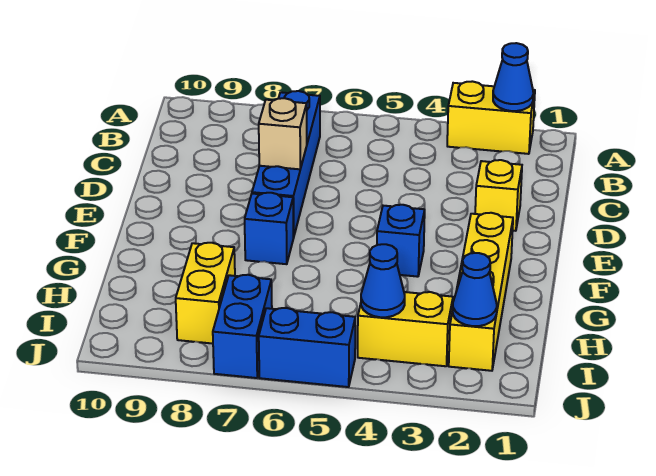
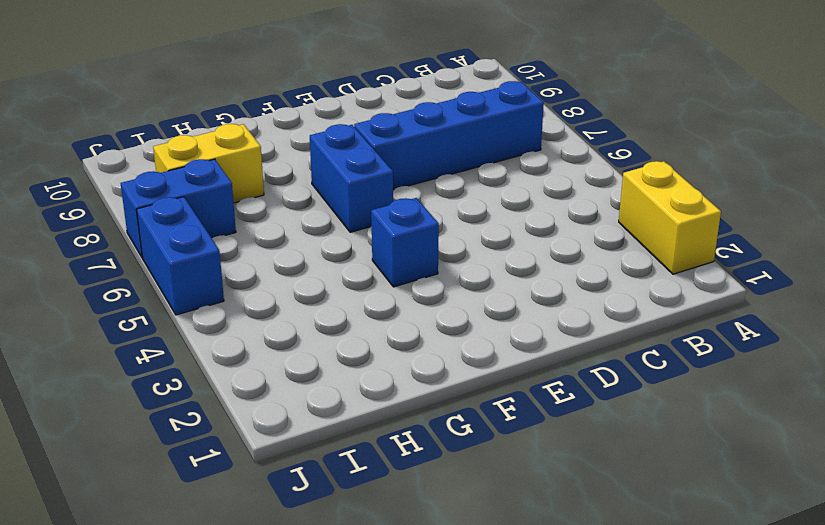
blue brick F6:F7 level 1 -> blue brick F7 level 1
none -> yellow brick D2 level 1
none -> yellow brick F2:I2 level 1
none -> yellow brick I3:I4 level 1

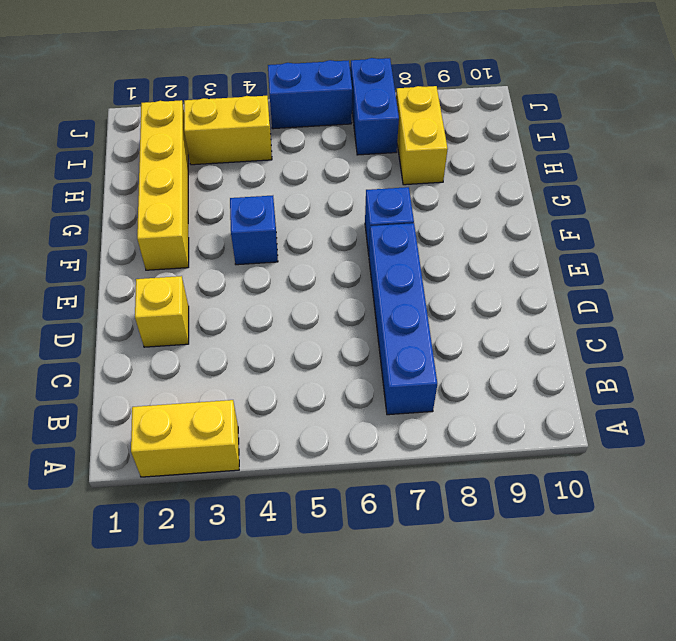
none -> blue cone A2 level 2
none -> tan brick D7 level 2
none -> blue cone I2 level 2

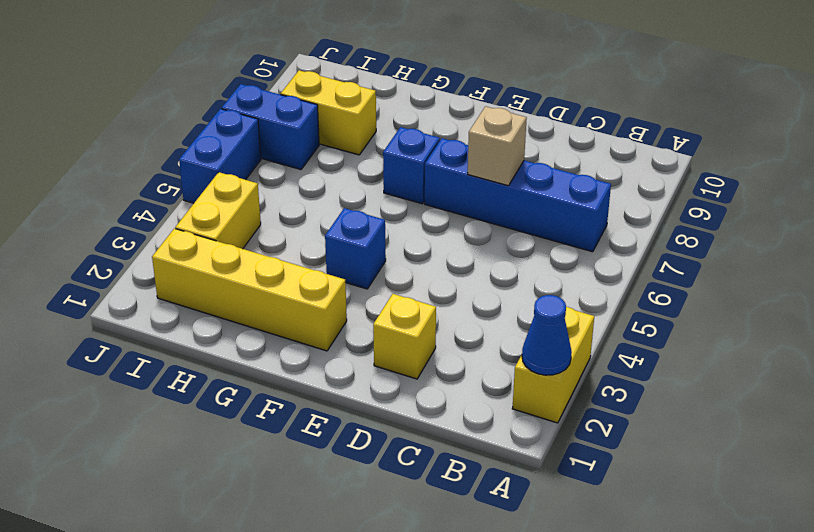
none -> blue cone I2 level 2
none -> blue cone I4 level 2

